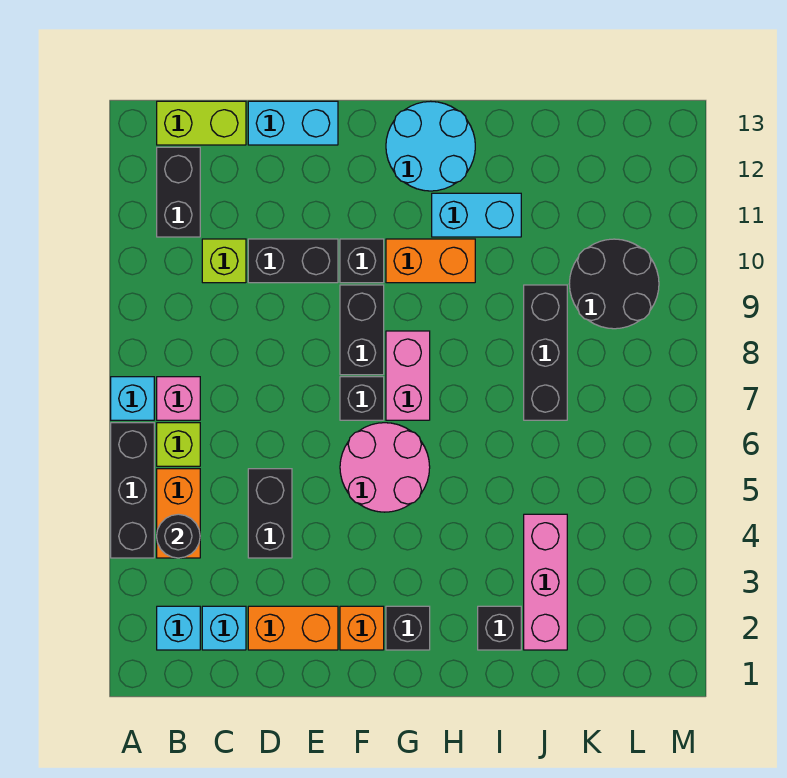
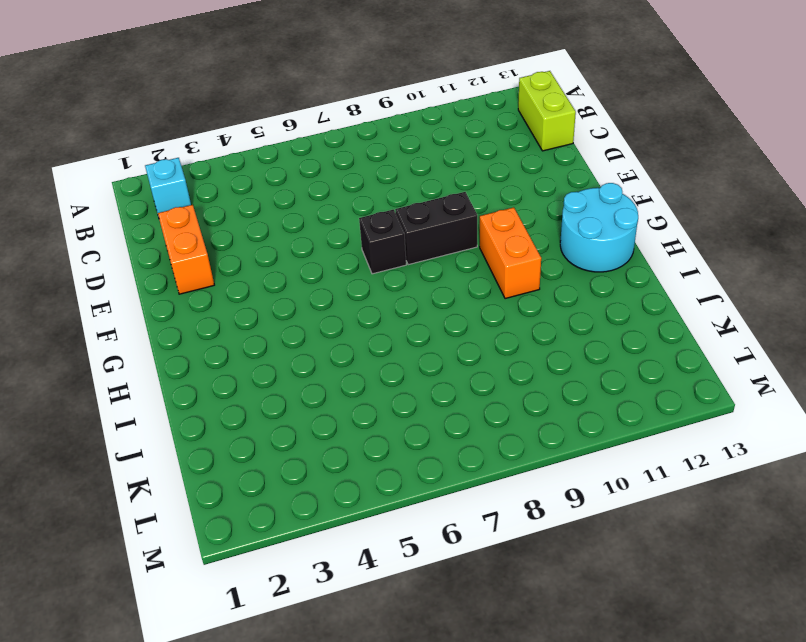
none -> black brick A4:A6 level 1
none -> cyan brick A7 level 1
none -> orange brick B4:B5 level 1

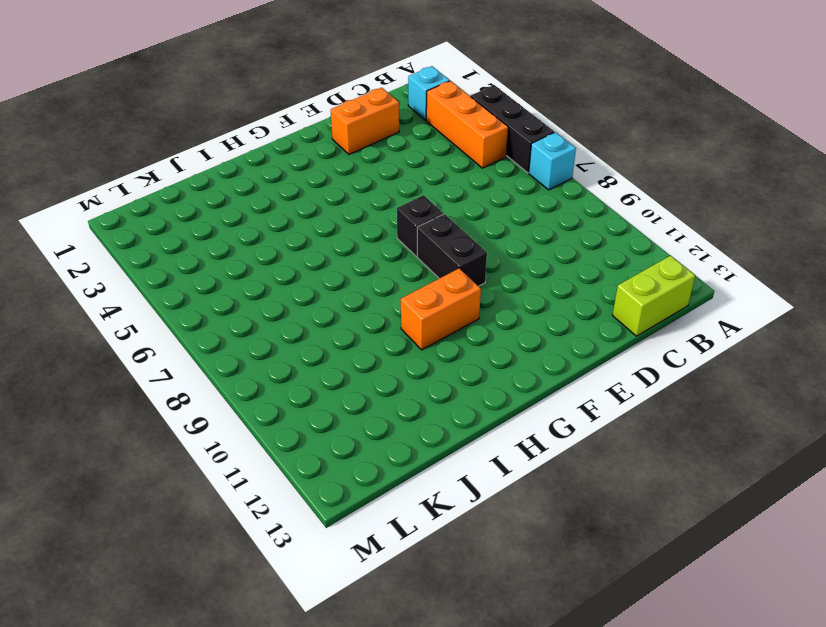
orange brick B3:B5 level 1 -> orange brick B4:B5 level 1
none -> lime brick B6 level 1
none -> pink brick B7 level 1
none -> black brick B11:B12 level 1

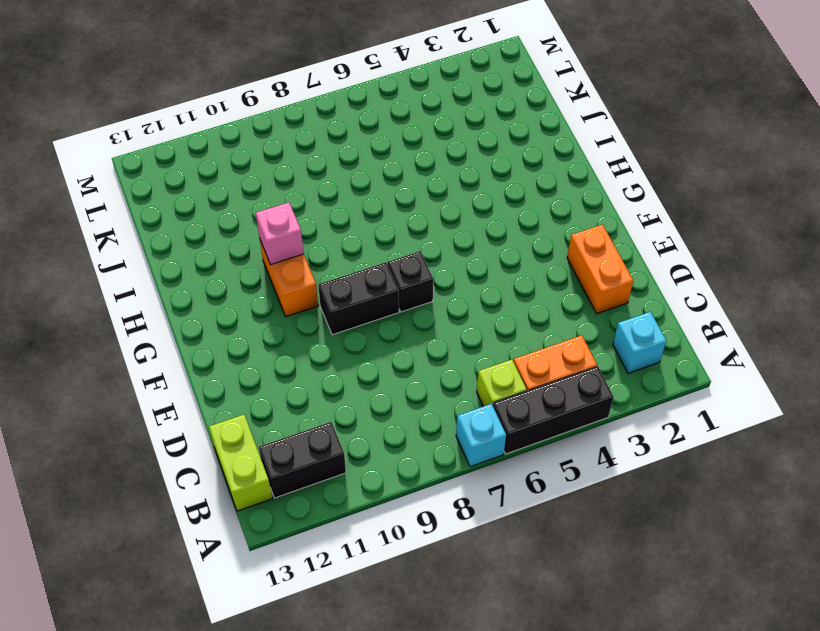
pink brick H10 level 2 -> pink brick B7 level 1
none -> cyan brick C2 level 1
none -> lime brick C10 level 1
none -> black brick D4:D5 level 1

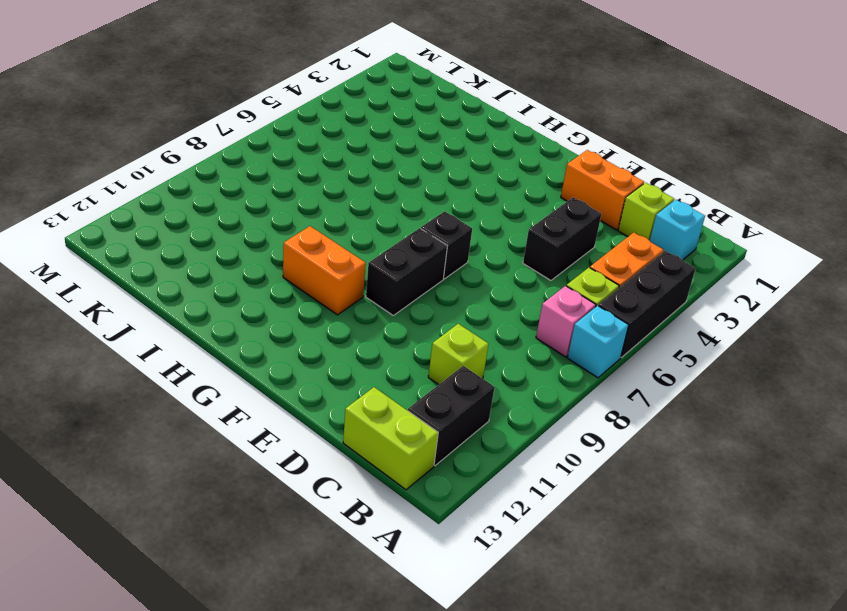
lime brick C2 level 1 -> cyan brick C2 level 1
none -> black brick D10:E10 level 1
none -> cyan brick D13:E13 level 1
none -> orange brick F2 level 1

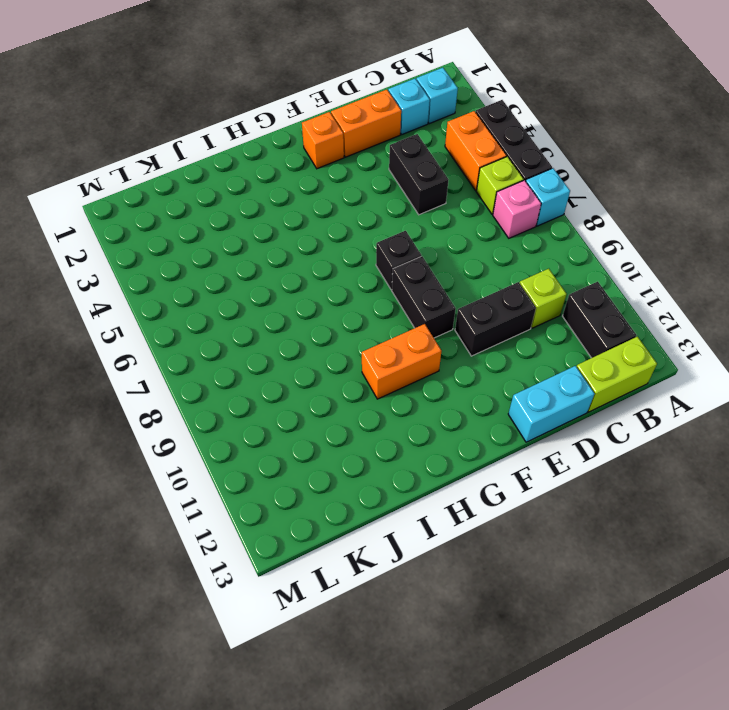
none -> pink round brick F5:G6 level 1
none -> black brick F10 level 1
none -> black brick G2 level 1

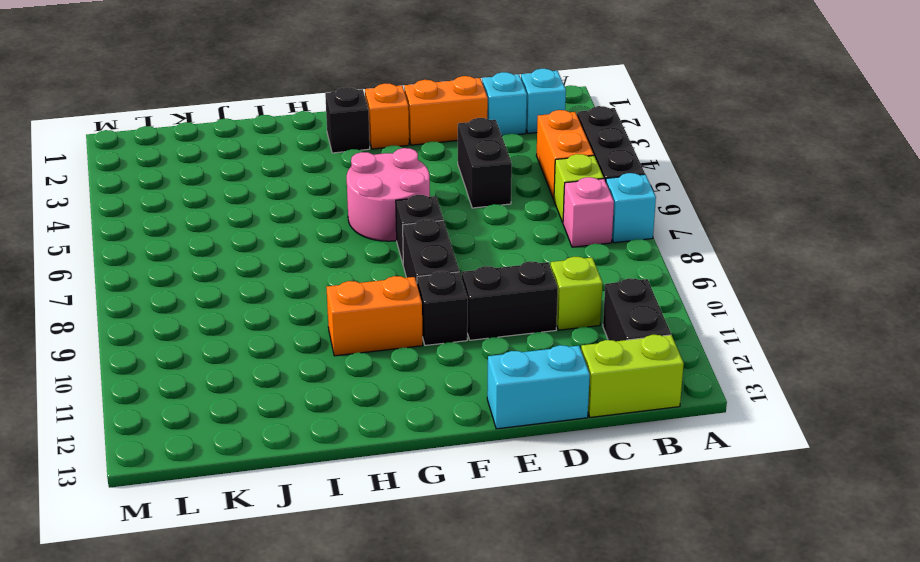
none -> pink brick G7:G8 level 1
none -> cyan round brick G12:H13 level 1
none -> cyan brick H11:I11 level 1

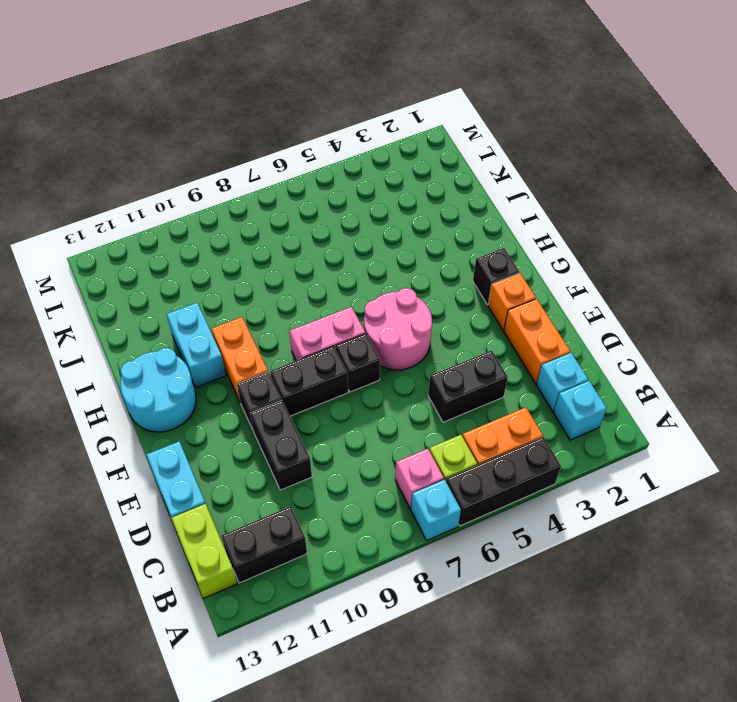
none -> lime brick C10 level 1
none -> black brick I2 level 1
none -> pink brick J2:J4 level 1

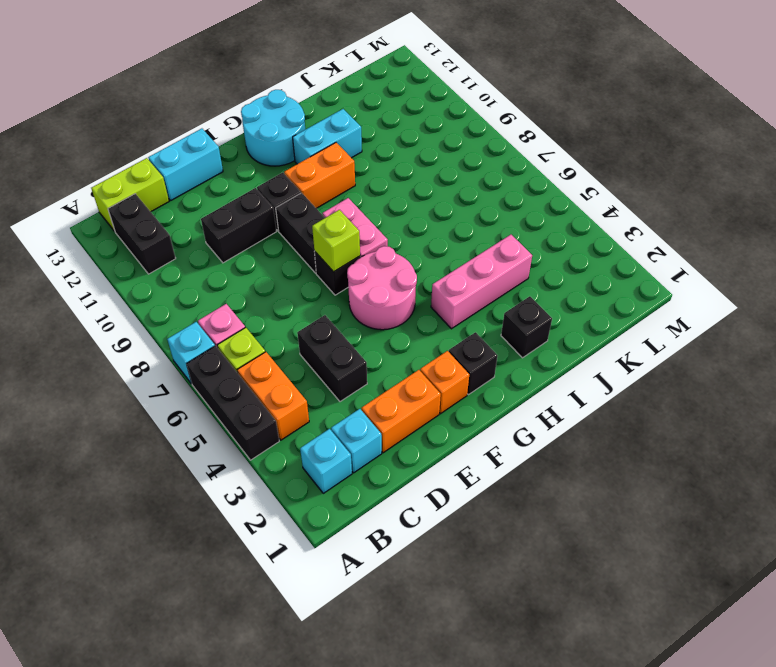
lime brick F7 level 2 -> lime brick C10 level 1
pink brick H4:J4 level 1 -> pink brick J2:J4 level 1
none -> black brick J7:J9 level 1
none -> black round brick K9:L10 level 1
none -> black round brick B4 level 2

